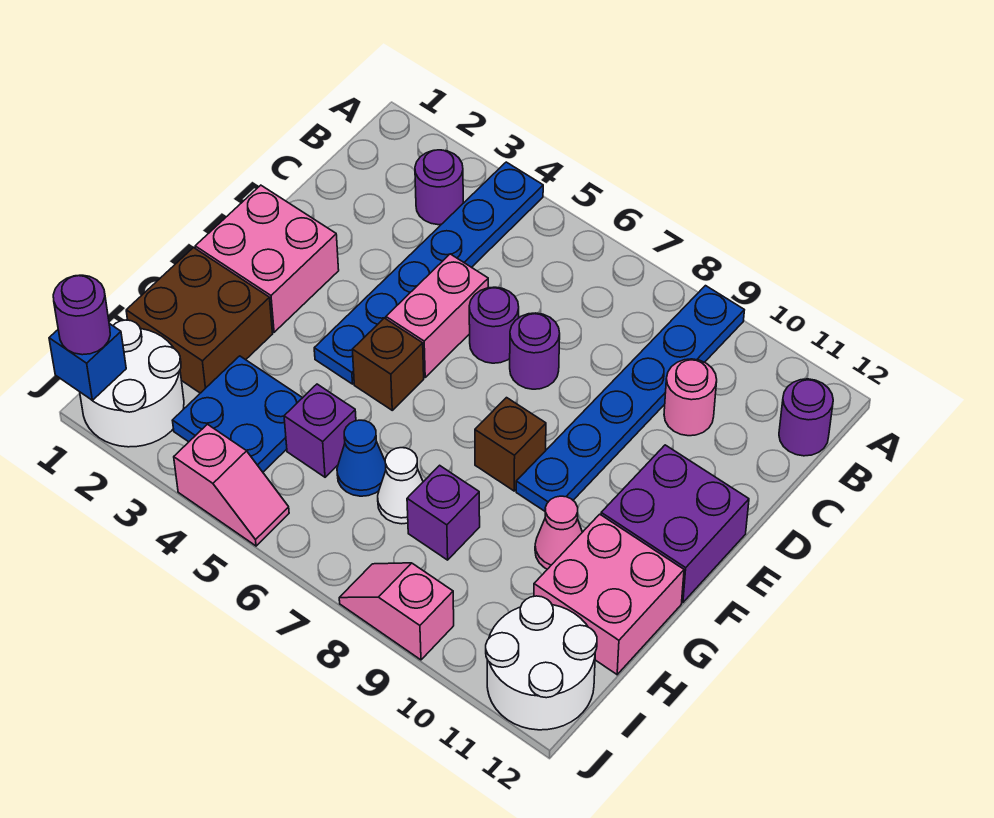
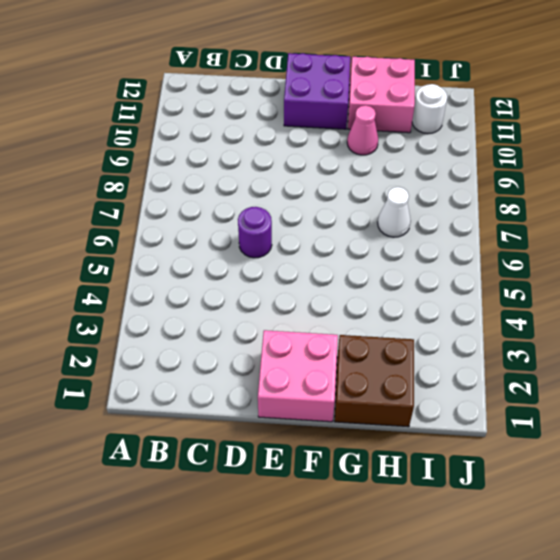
white round brick I11 level 1 -> white round brick I11:J12 level 1
none -> blue plate A4:F4 level 1
none -> blue plate A9:F9 level 1
none -> purple round brick B3 level 1

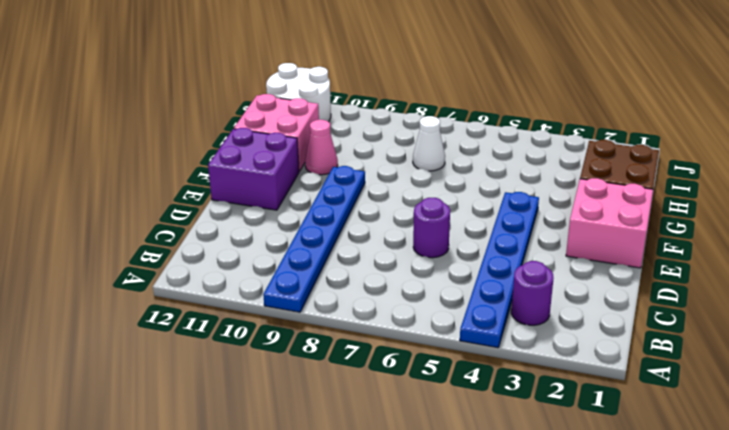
none -> purple round brick B12 level 1
none -> pink round brick C10 level 1
none -> pink brick D5:E5 level 1

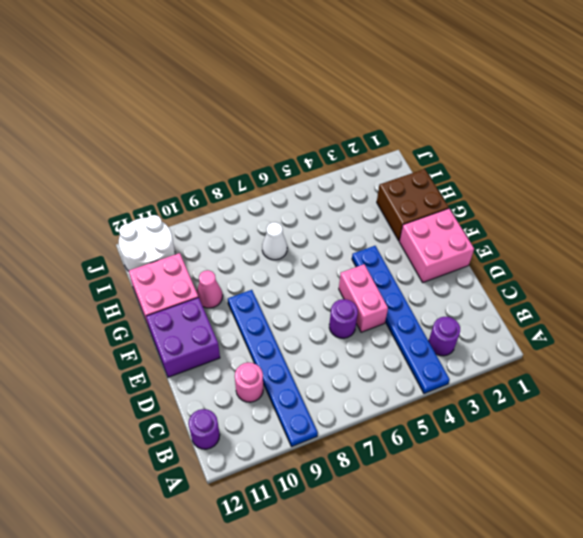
none -> purple round brick D7 level 1
none -> brown brick F5 level 1
none -> brown brick F8 level 1

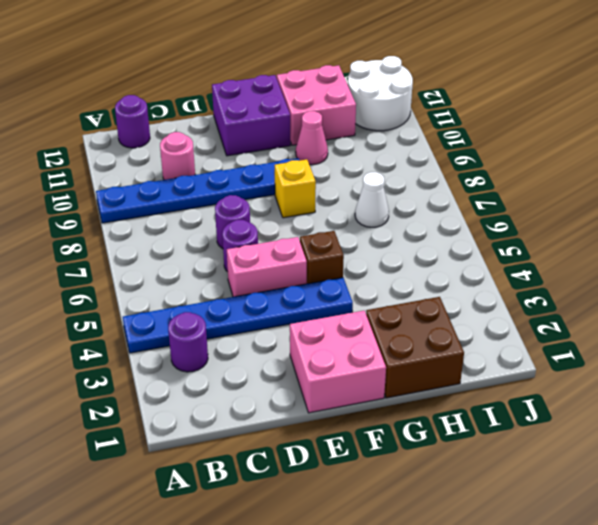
yellow brick F8 level 1 -> brown brick F8 level 1
none -> blue plate H3:I4 level 1
none -> purple brick H5 level 1
none -> blue cone H6 level 1

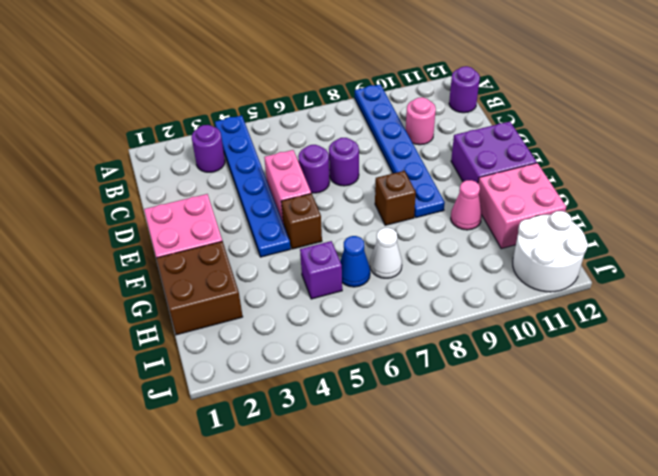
none -> blue plate H3:I4 level 1
none -> purple brick H8 level 1
none -> white round brick I1:J2 level 1

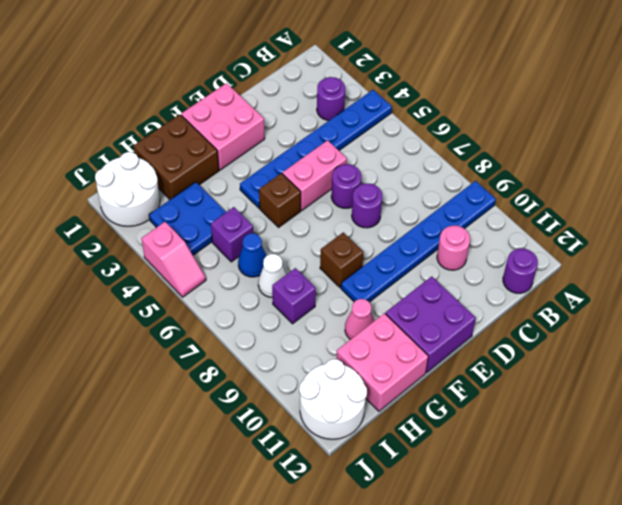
none -> pink slope J8:J9 level 1 top 9
none -> blue brick J1 level 2
none -> purple round brick J1 level 3

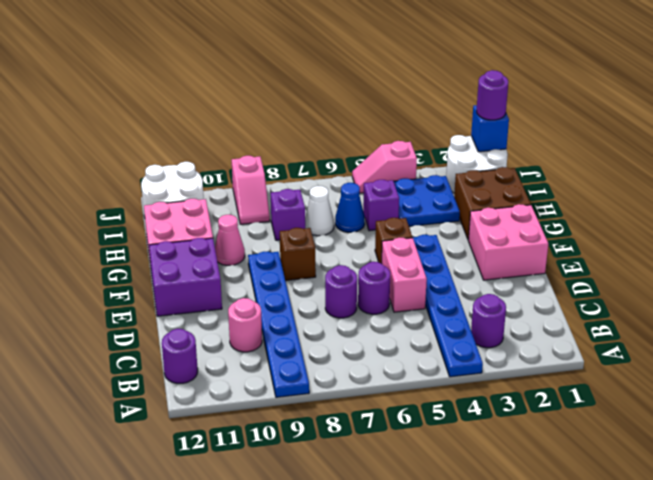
pink slope I9:J9 level 1 top J -> pink slope J8:J9 level 1 top 9

